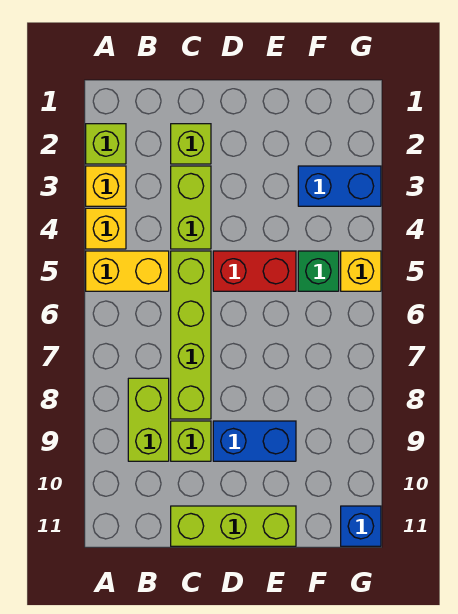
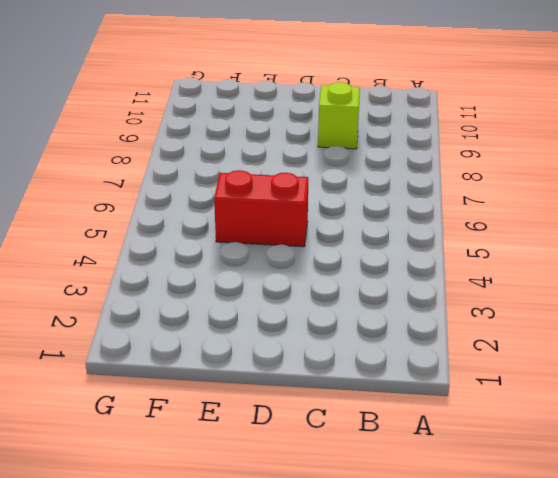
none -> lime brick A2 level 1
none -> yellow brick A3 level 1
none -> yellow brick A4 level 1

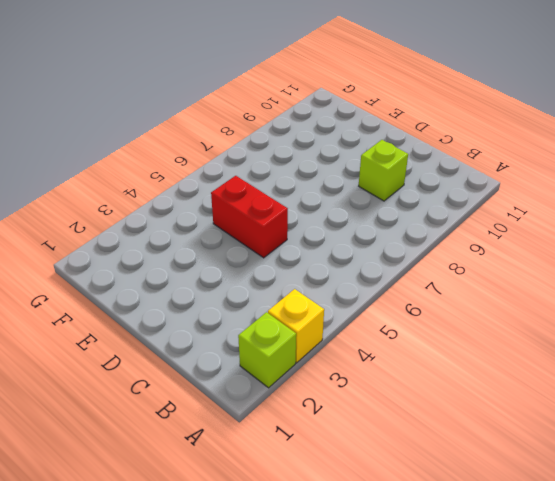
none -> yellow brick A4 level 1
none -> yellow brick A5:B5 level 1
none -> lime brick B8:B9 level 1

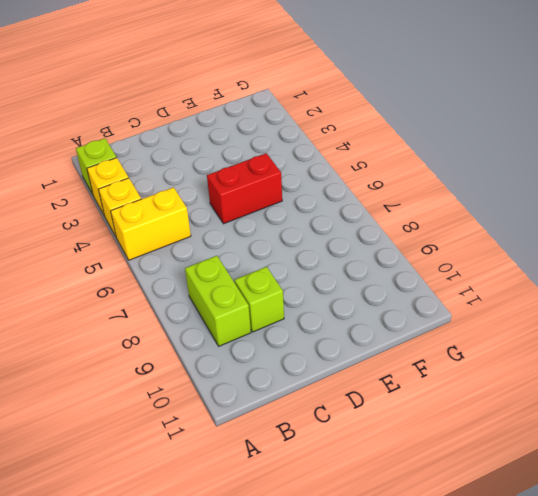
none -> lime brick C2 level 1
none -> lime brick C3:C4 level 1
none -> lime brick C5:C8 level 1

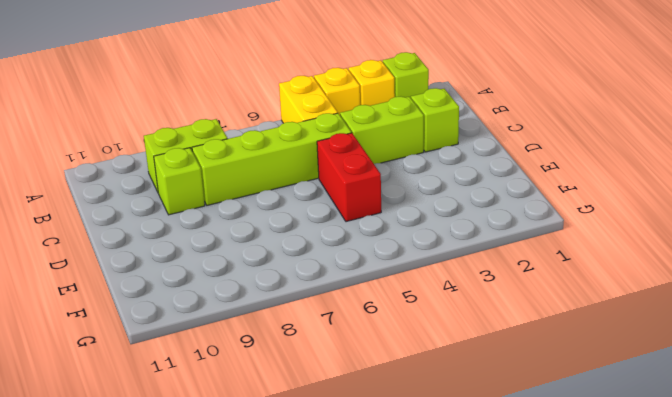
none -> lime brick C11:E11 level 1
none -> blue brick D9:E9 level 1
none -> blue brick F3:G3 level 1

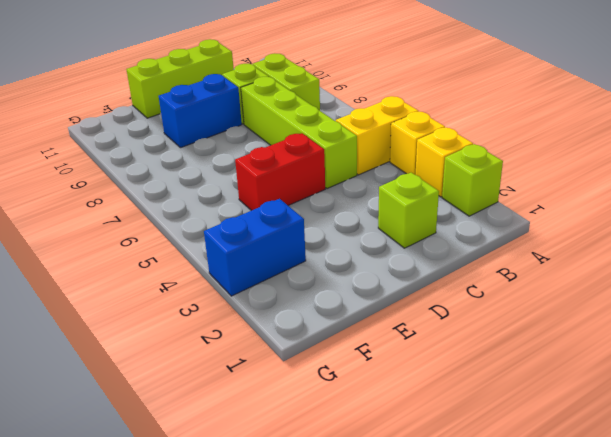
none -> lime brick C3:C4 level 1
none -> green brick F5 level 1
none -> yellow brick G5 level 1

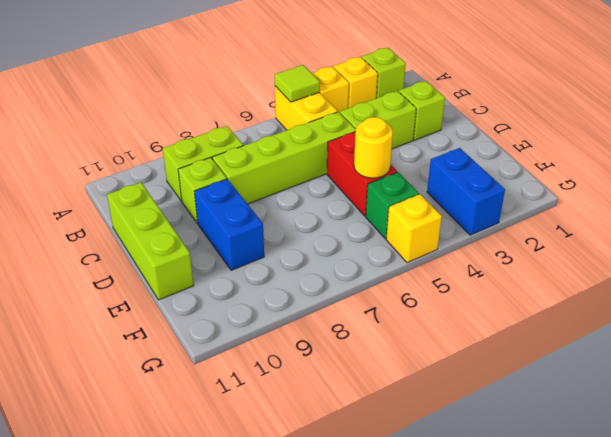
lime tile A5 level 2 -> none
yellow round brick E5 level 2 -> none
none -> blue brick G11 level 1

